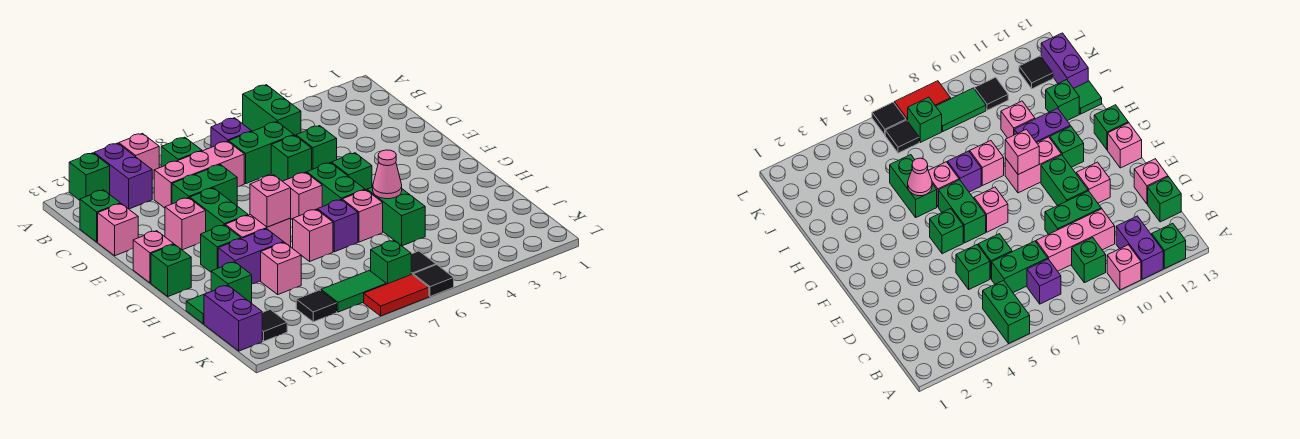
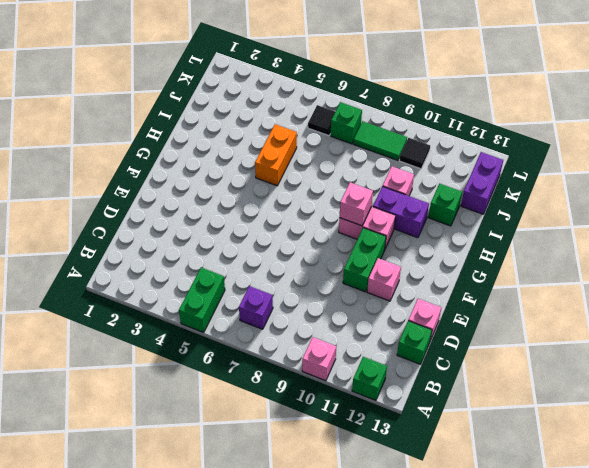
orange brick H5:I5 level 1 -> green brick H5:I5 level 1
none -> purple brick A11:B11 level 1
none -> green brick B9 level 1
none -> green brick C6:C7 level 1
none -> pink brick C8:C10 level 1

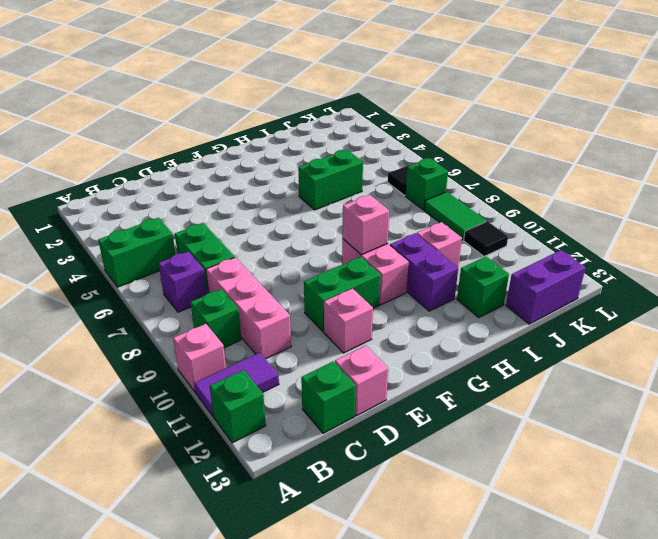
purple tile A11:B11 level 1 -> purple brick A11:B11 level 1
none -> green brick D5 level 1
none -> green brick D6 level 1
none -> green brick D9:D10 level 1
none -> green brick F5 level 1

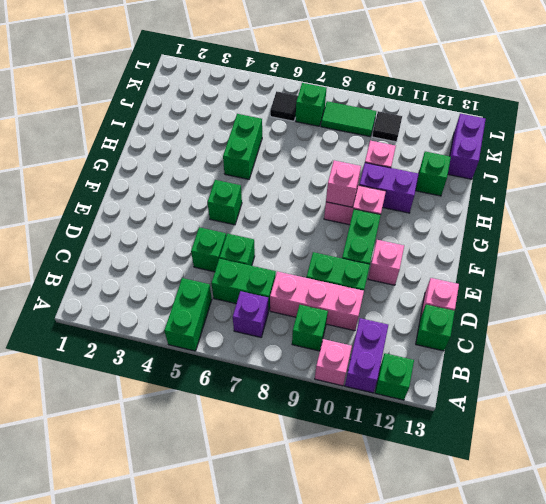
none -> green brick F6:G6 level 1
none -> pink brick F7 level 1
none -> pink brick F13 level 1
none -> green brick G11 level 1

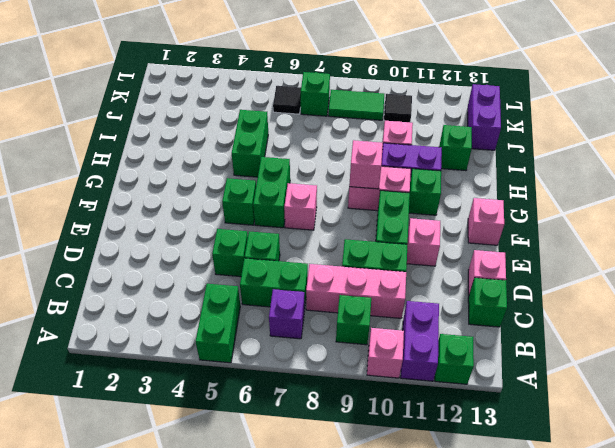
none -> green brick G13 level 1
none -> pink brick H6 level 1
none -> purple brick H7 level 1
none -> pink brick H8 level 1

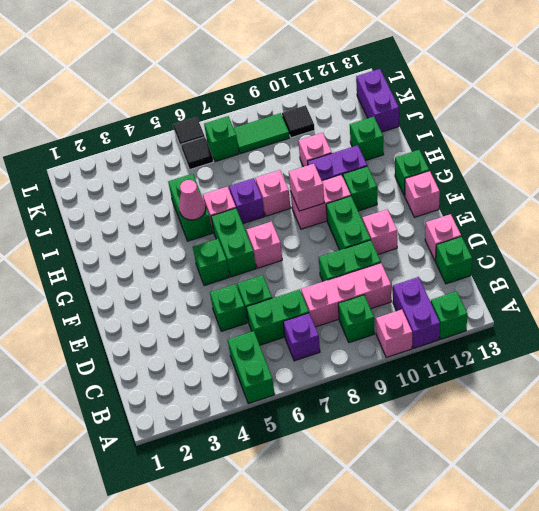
none -> green tile I13 level 1
none -> black tile K12 level 1
none -> red tile L7:L8 level 1

